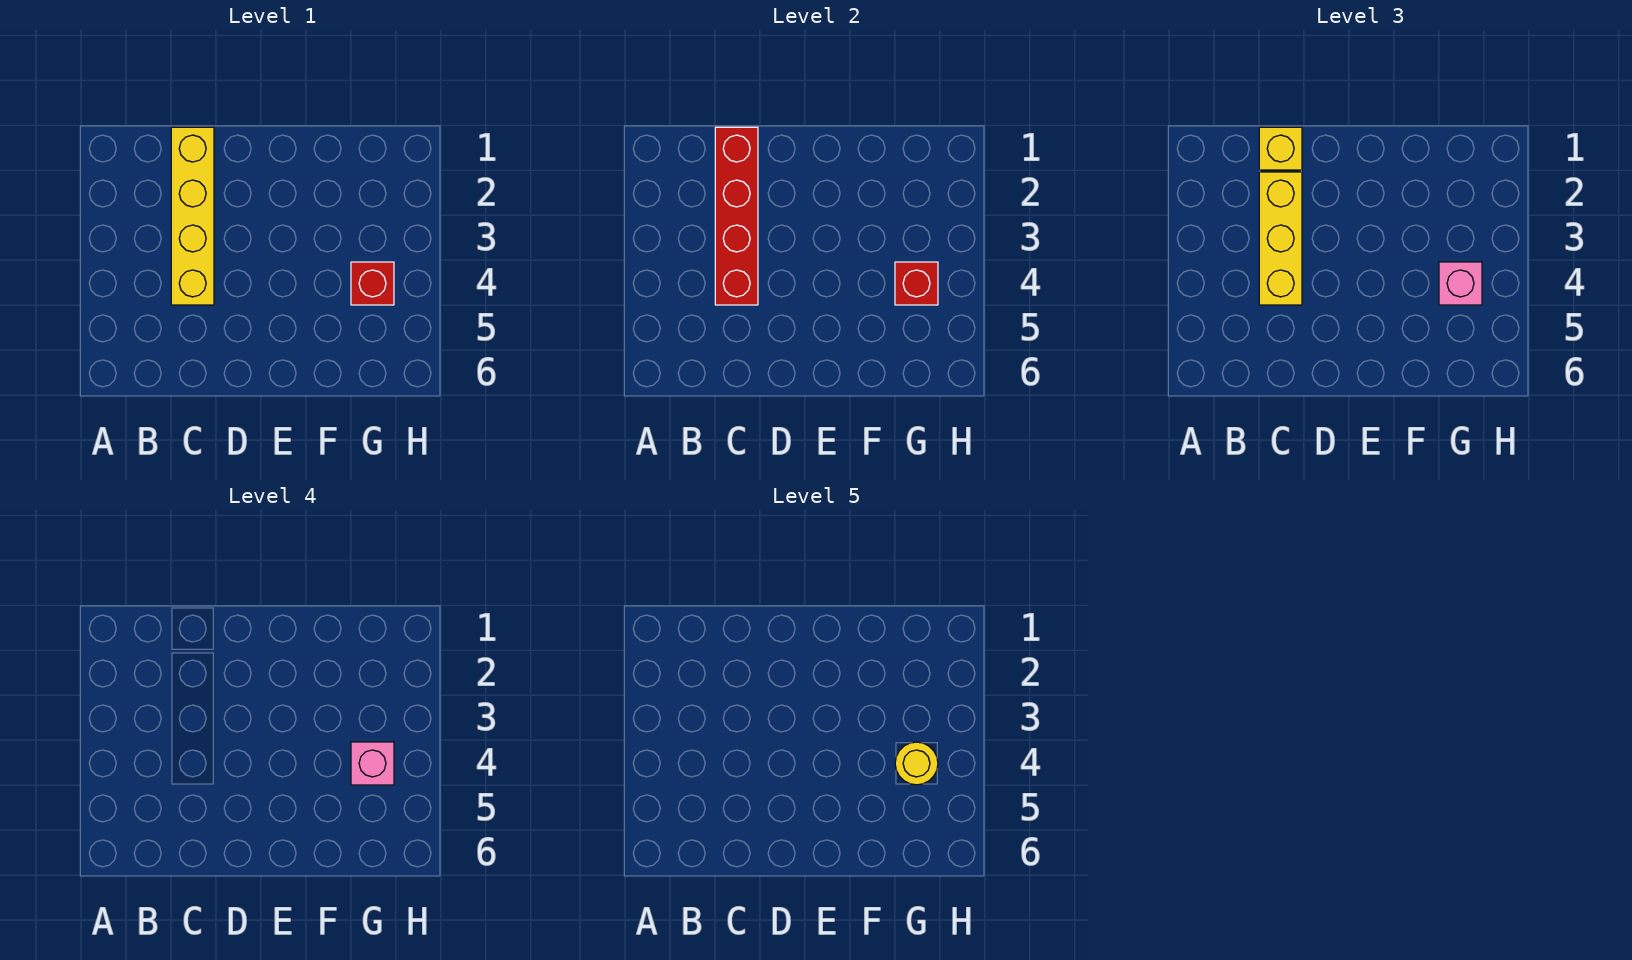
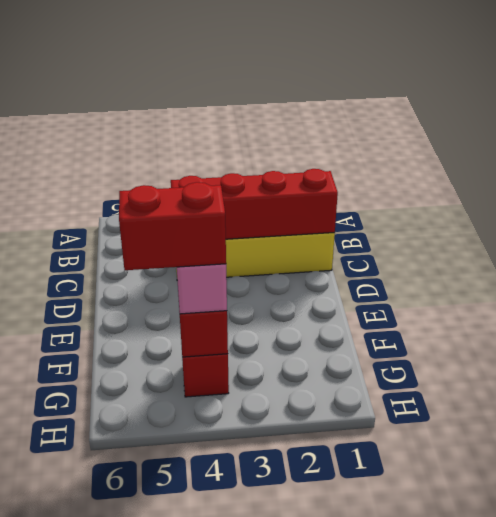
red brick G4:G5 level 4 -> pink brick G4 level 4
none -> yellow brick C1 level 3
none -> yellow brick C2:C4 level 3

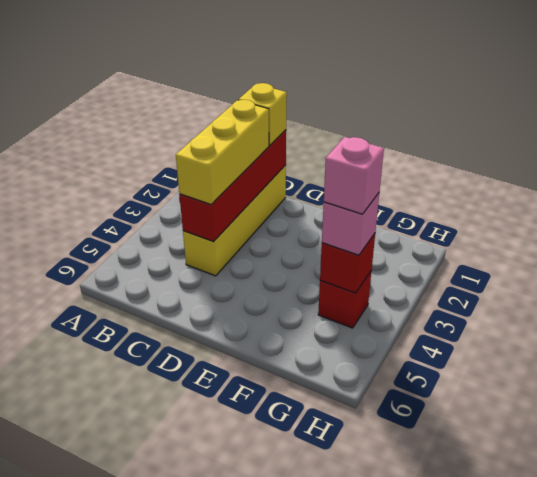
none -> yellow round brick G4 level 5

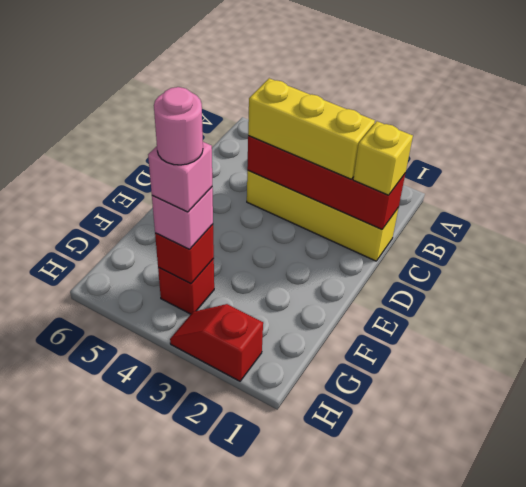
pink round brick G4 level 5 -> yellow round brick G4 level 5
red slope H2:H3 level 1 top 2 -> none

